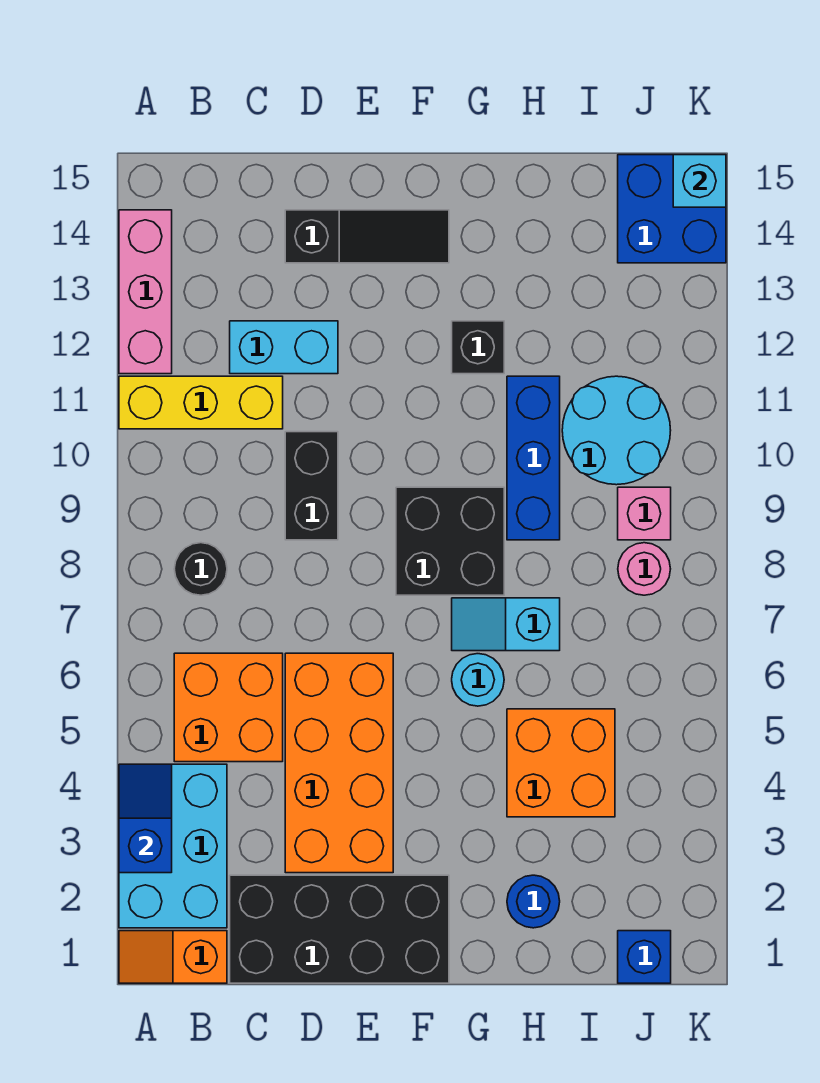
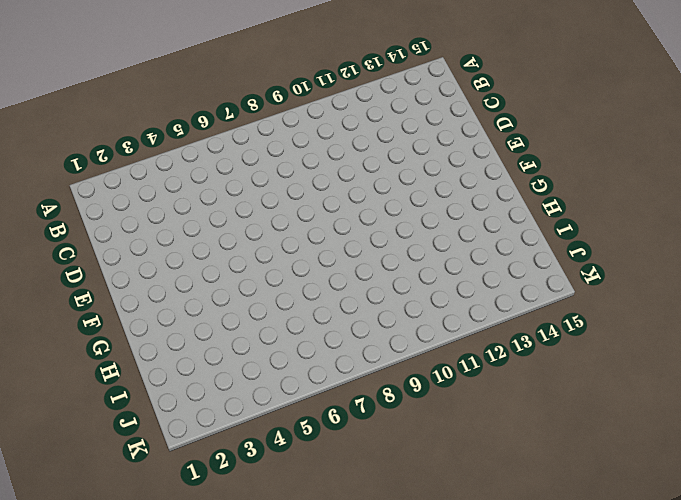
none -> orange slope A1:B1 level 1 top B
none -> cyan brick A2:B4 level 1
none -> yellow brick A11:C11 level 1

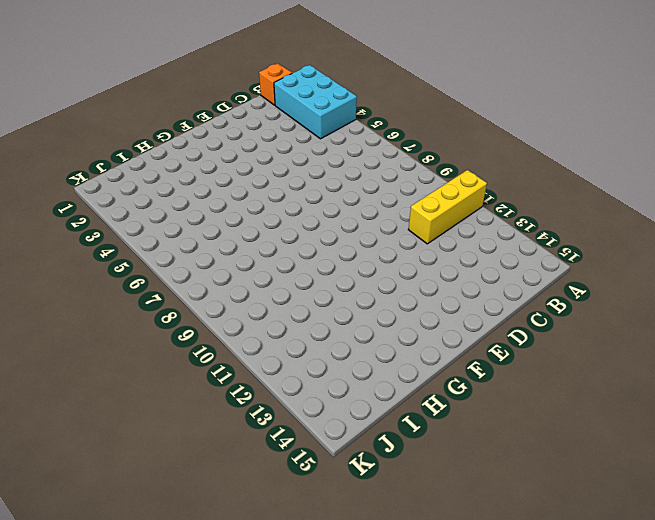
none -> pink brick A12:A14 level 1
none -> orange brick B5:C6 level 1
none -> black round brick B8 level 1

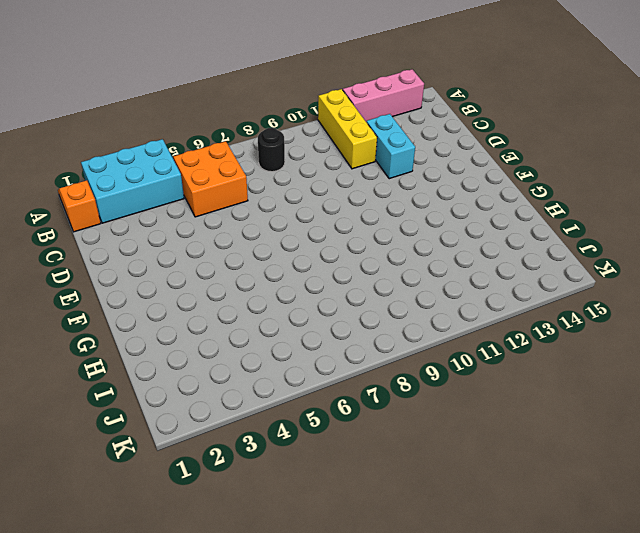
none -> black brick C1:F2 level 1
none -> orange brick D3:E6 level 1
none -> black brick D9:D10 level 1

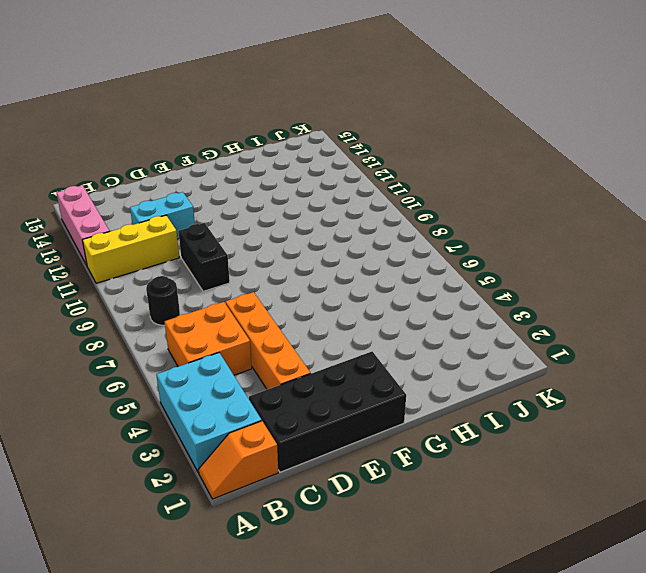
orange brick D3:D6 level 1 -> orange brick D3:E6 level 1
none -> black slope D14:F14 level 1 top D
none -> black brick F8:G9 level 1
none -> cyan round brick G6 level 1

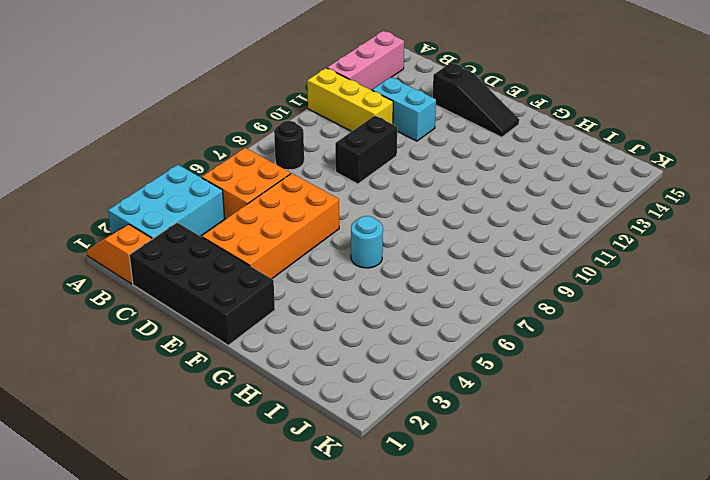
none -> black brick F8:G9 level 1
none -> cyan slope G7:H7 level 1 top H
none -> black brick G12 level 1

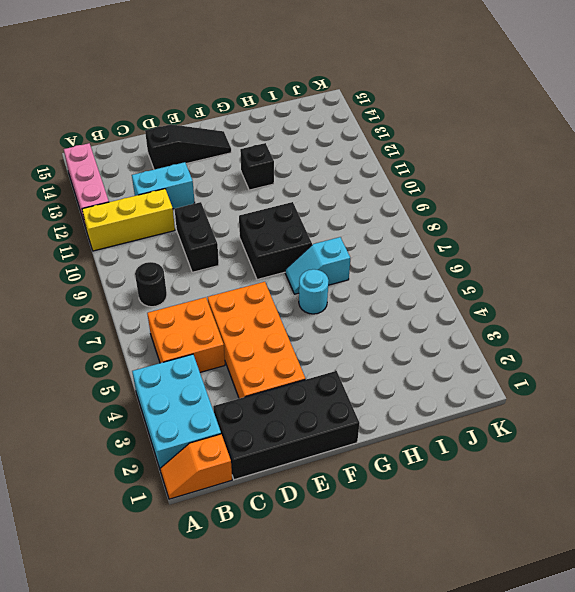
none -> blue round brick H2 level 1
none -> orange brick H4:I5 level 1
none -> blue brick H9:H11 level 1

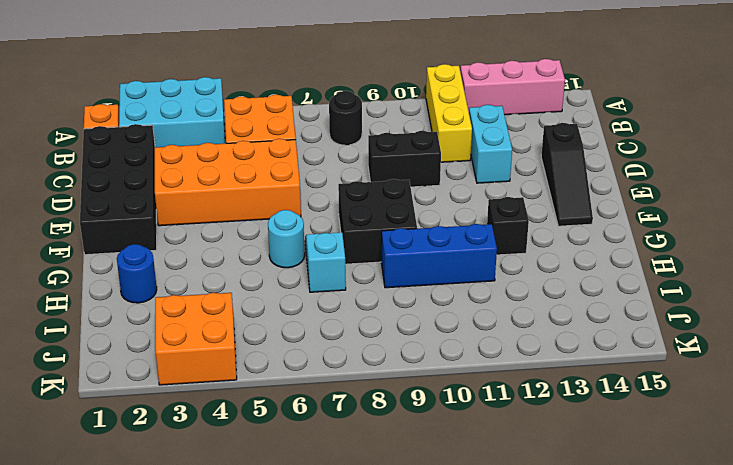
orange brick J3:K4 level 1 -> orange brick H4:I5 level 1
none -> cyan round brick I10:J11 level 1
none -> blue brick J1 level 1
none -> pink round brick J8 level 1

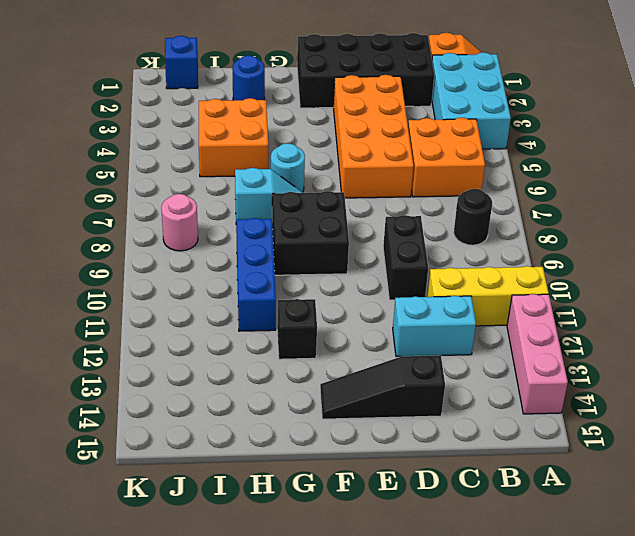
none -> cyan round brick I10:J11 level 1
none -> pink brick J9 level 1
none -> blue brick J14:K15 level 1

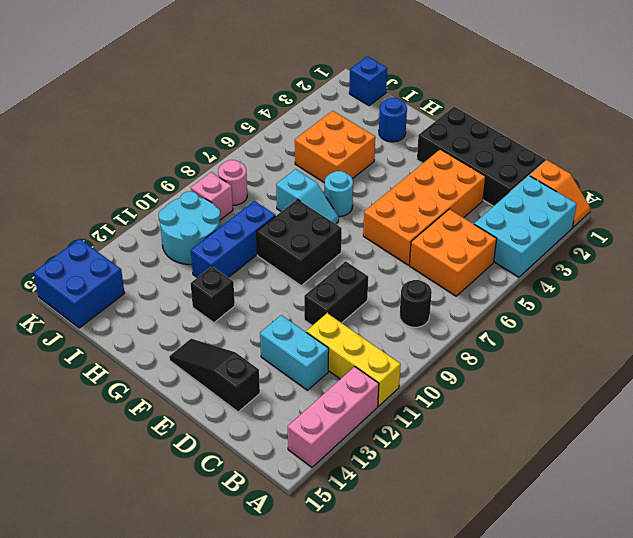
none -> blue slope A3:A4 level 2 top 3
none -> cyan brick K15 level 2

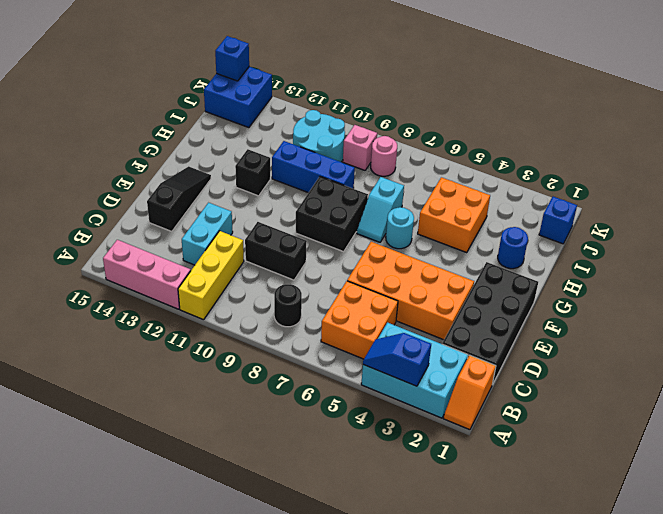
blue brick K15 level 2 -> cyan brick K15 level 2

